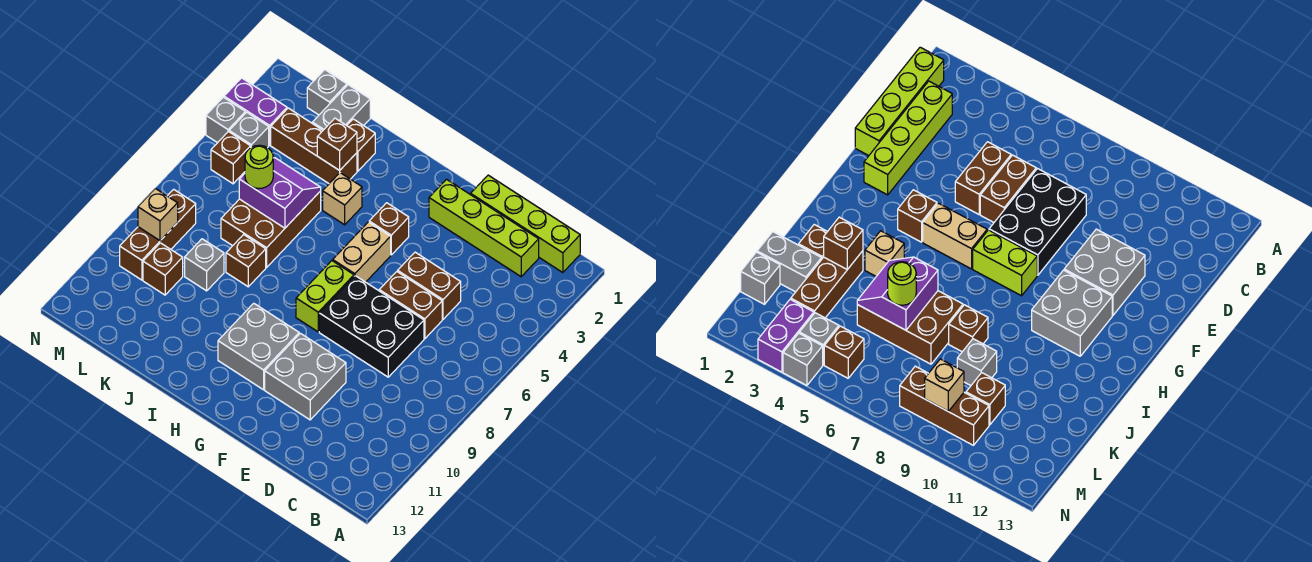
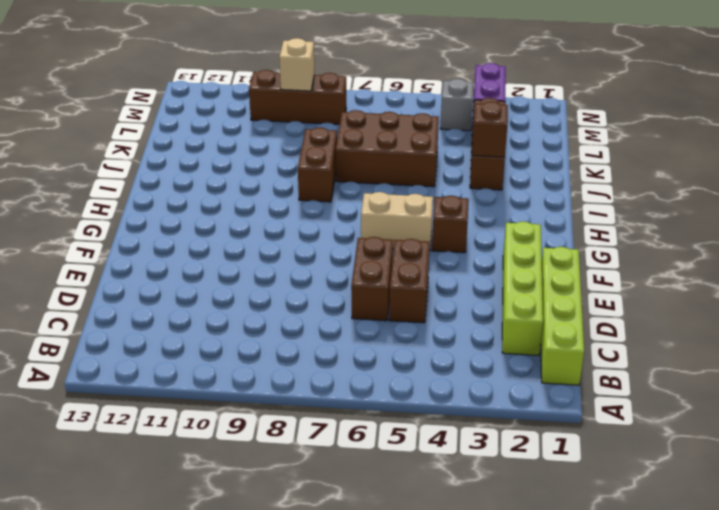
brown brick I8:J8 level 1 -> brown brick J8 level 1
none -> black brick D7:F8 level 1
none -> grey brick E10:F11 level 1
none -> lime brick G7:G8 level 1

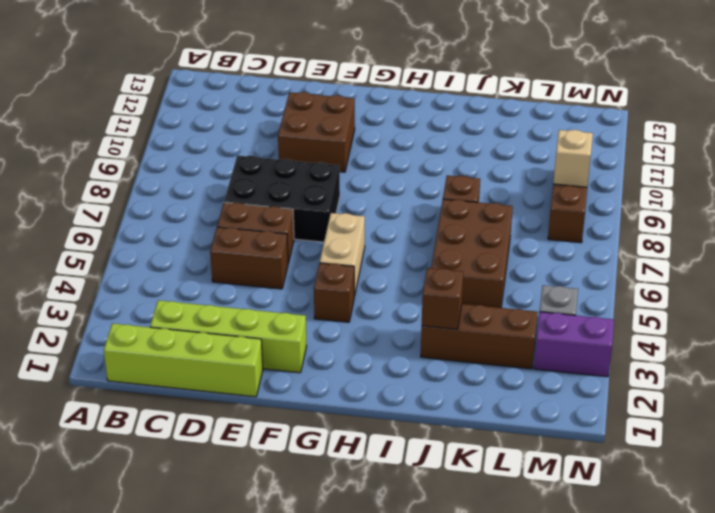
brown brick E10:F11 level 1 -> grey brick E10:F11 level 1
none -> lime brick G7:G8 level 1
none -> grey brick G10:H11 level 1
none -> tan brick I4 level 1

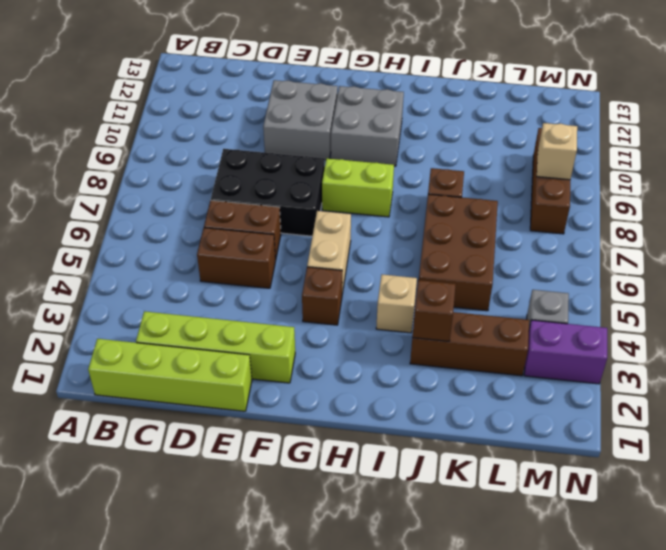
lime brick G8:H8 level 1 -> lime brick G7:G8 level 1
none -> brown brick J2 level 1
none -> grey brick K1:K2 level 1
none -> grey brick K9 level 1

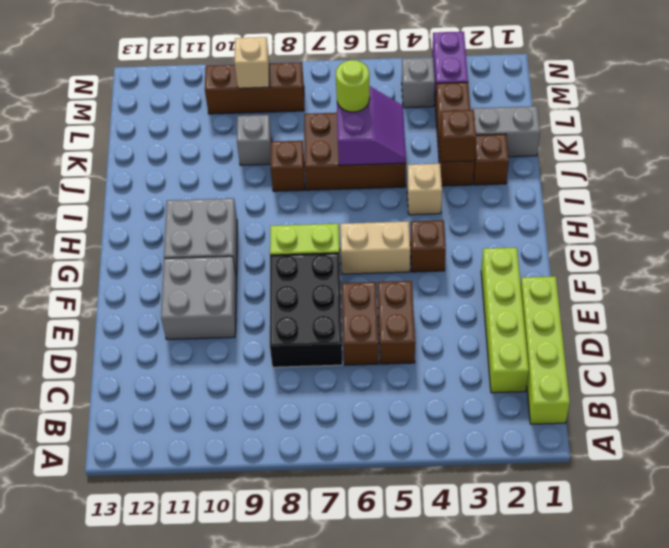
none -> grey brick L1 level 1
none -> brown brick L10 level 1
none -> brown brick M5 level 1

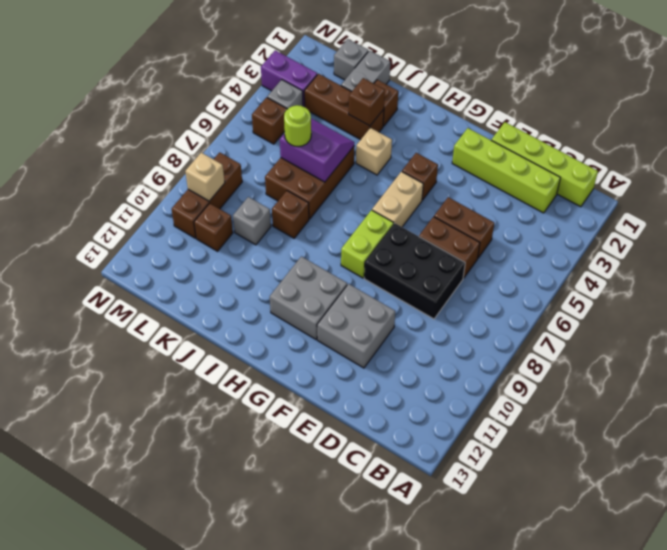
none -> grey brick N4 level 1

